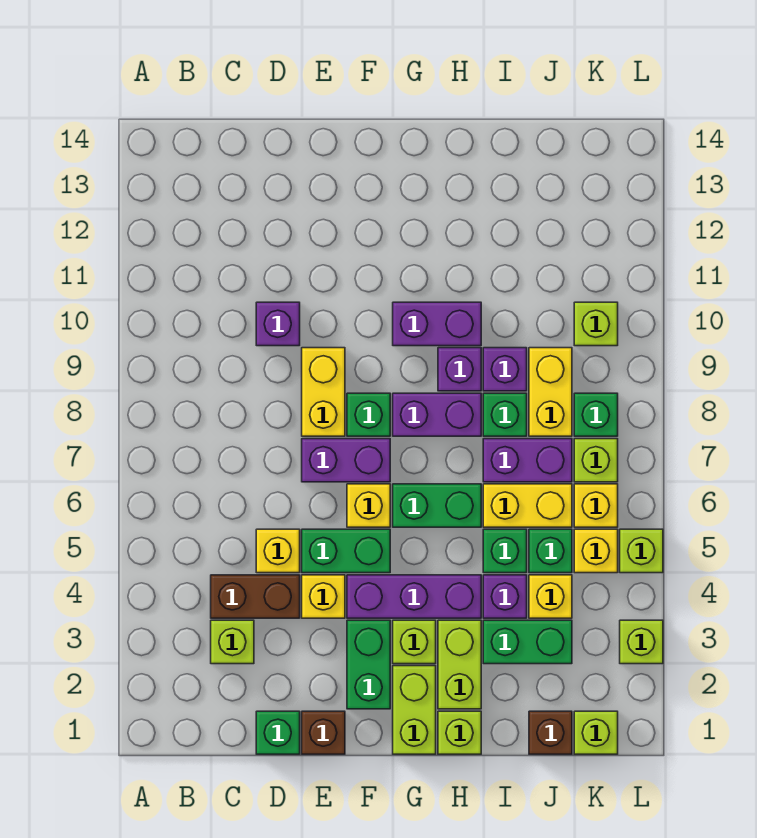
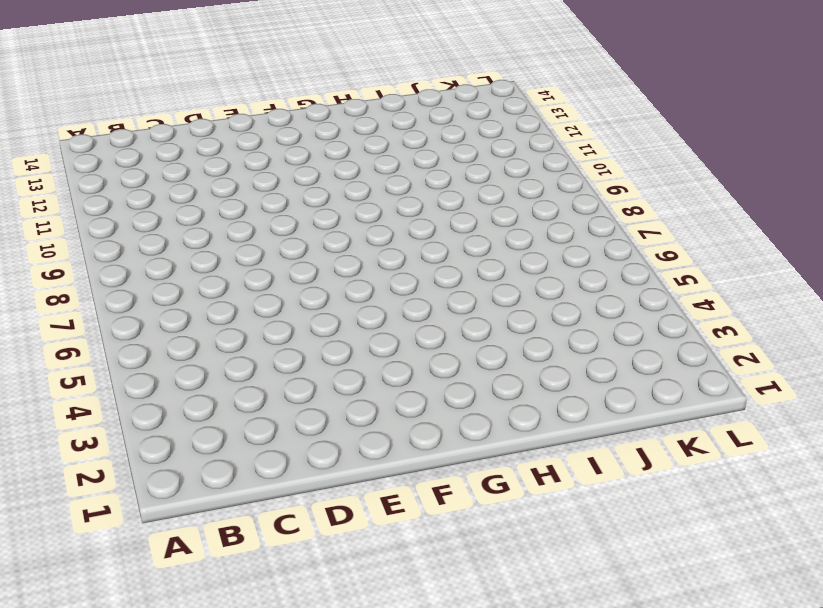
none -> lime brick C3 level 1
none -> brown brick C4:D4 level 1
none -> green brick D1 level 1
none -> yellow brick D5 level 1

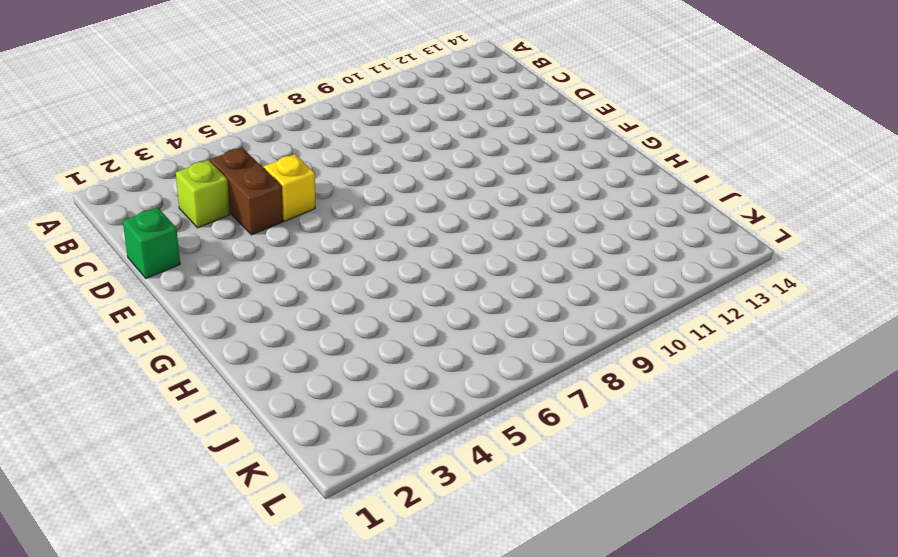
none -> purple brick D10 level 1
none -> brown brick E1 level 1
none -> yellow brick E4 level 1
none -> green brick E5:F5 level 1

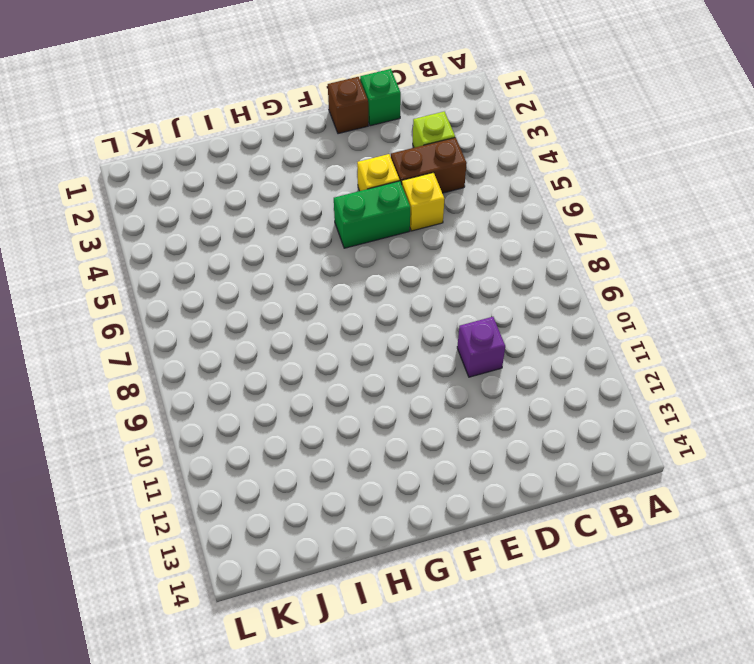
none -> purple brick E7:F7 level 1
none -> yellow brick E8:E9 level 1
none -> green brick F2:F3 level 1
none -> purple brick F4:H4 level 1

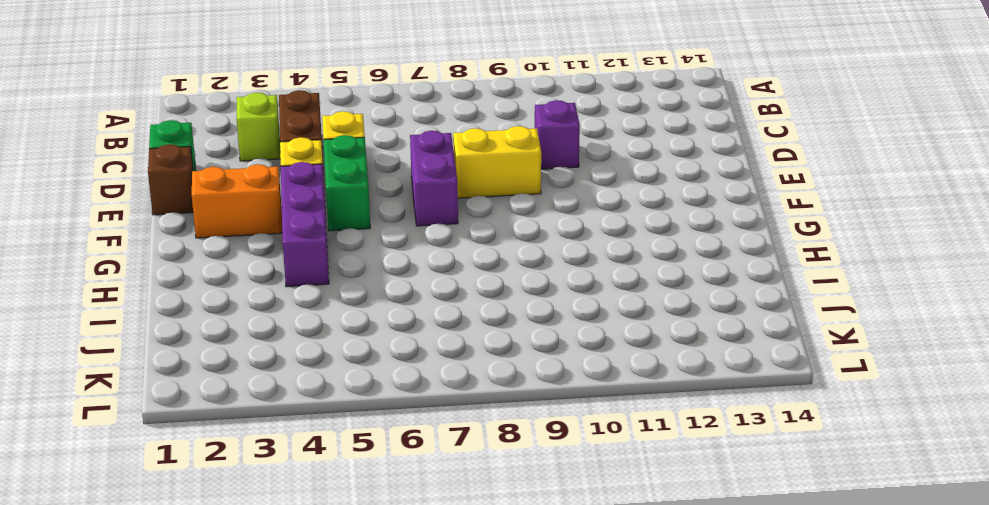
orange brick F2:F3 level 1 -> green brick F2:F3 level 1
none -> yellow brick F6 level 1
none -> green brick F8 level 1
none -> lime brick G1:G2 level 1
none -> lime brick G3 level 1

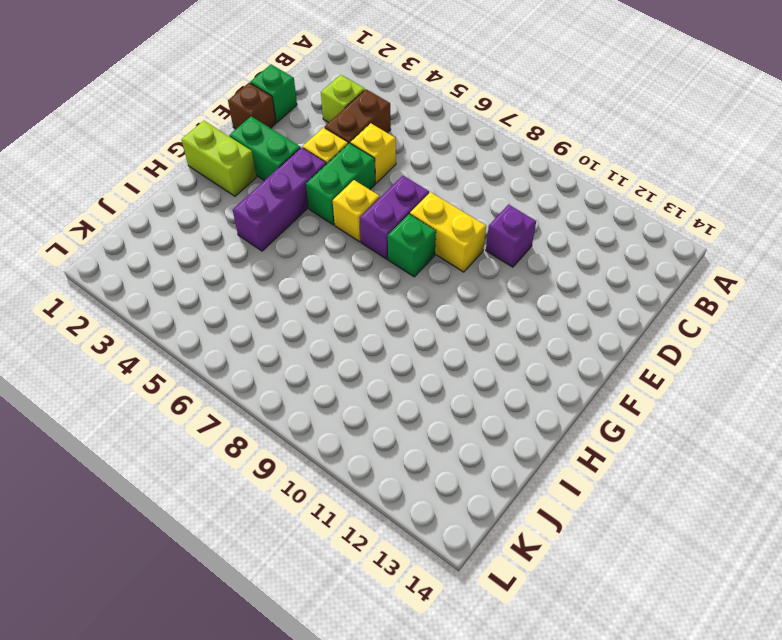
none -> lime brick G3 level 1
none -> green brick G6:H6 level 1
none -> purple brick G8:H8 level 1
none -> purple brick G10:H10 level 1

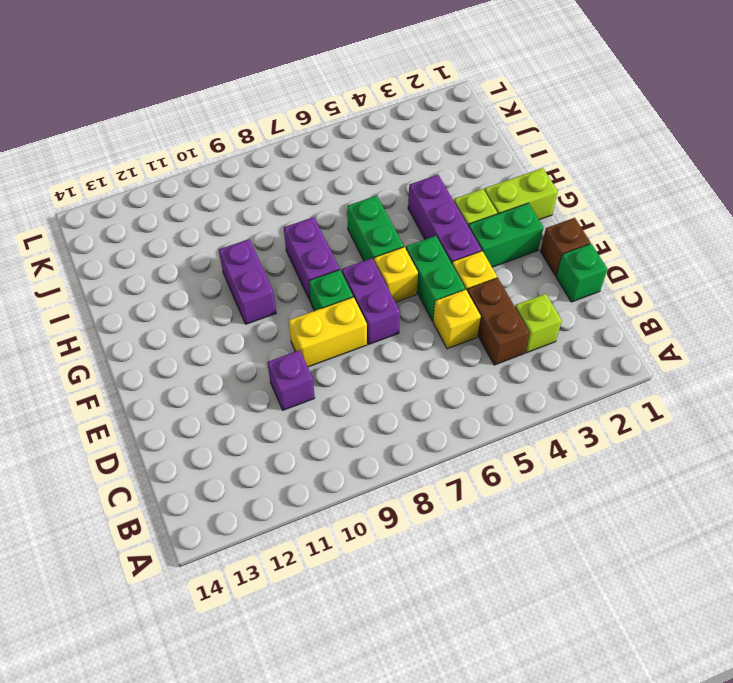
none -> lime brick H1 level 1
none -> lime brick H2:H3 level 1
none -> purple brick H9 level 1
none -> green brick I3:J3 level 1

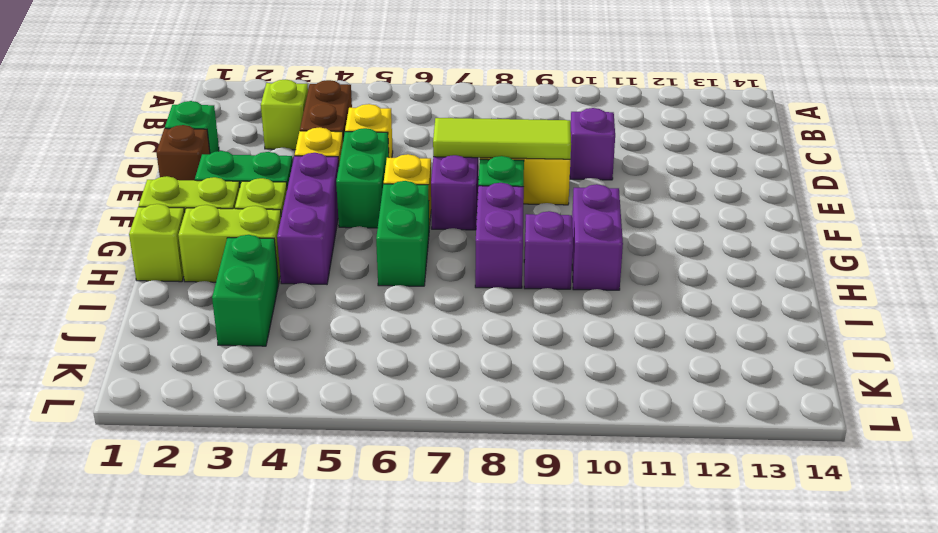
lime tile E7:E9 level 2 -> none
none -> purple brick I4 level 1
none -> green brick I5 level 1
none -> yellow brick I6:J6 level 1
none -> purple brick I7:J7 level 1

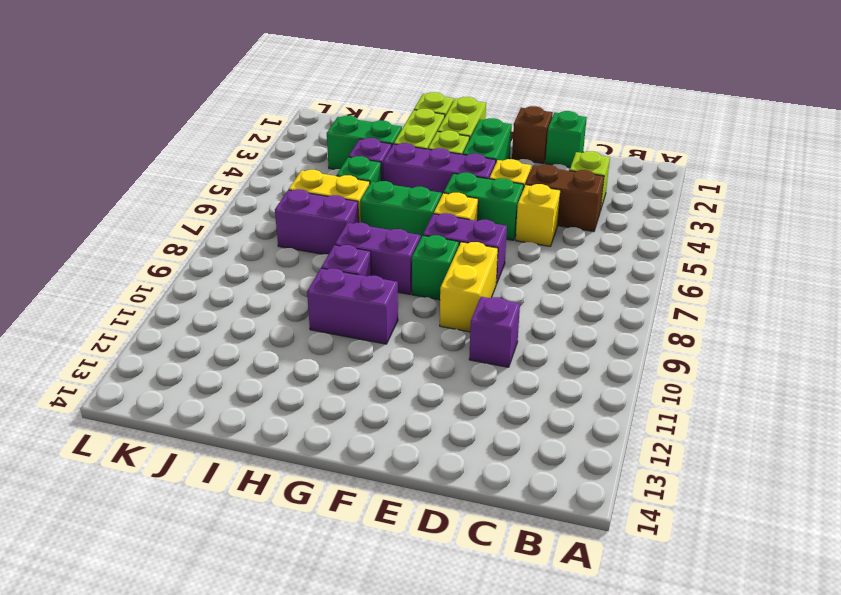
none -> green brick I8 level 1
none -> purple brick I9 level 1
none -> brown brick J1 level 1
none -> yellow brick J4 level 1

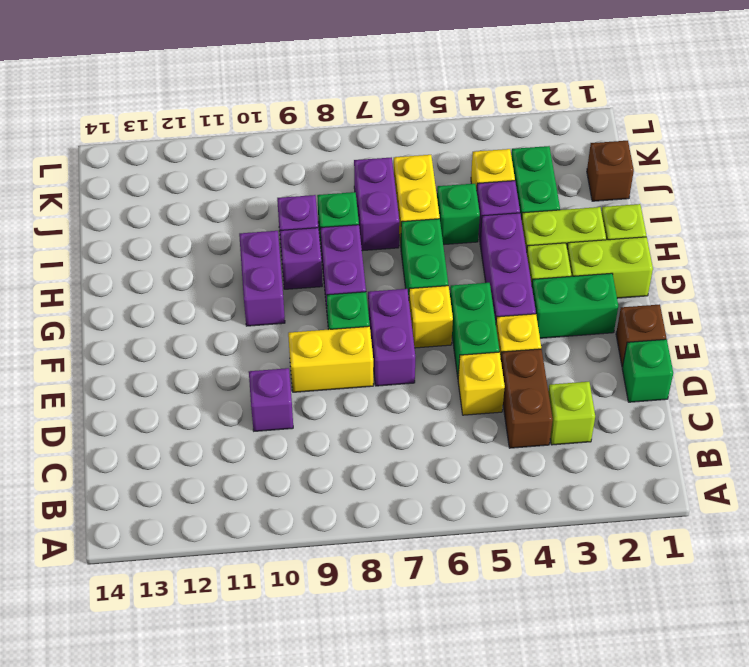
none -> green brick J5 level 1
none -> yellow brick J8:J9 level 1
none -> lime brick K1 level 1
none -> yellow brick K5 level 1

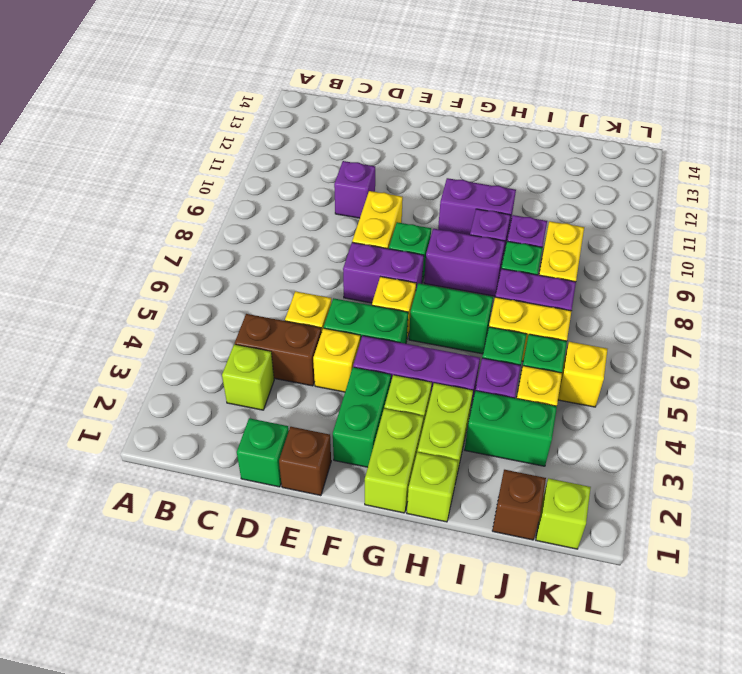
none -> yellow brick K6 level 1
none -> lime brick K7 level 1
none -> green brick K8 level 1
none -> lime brick K10 level 1

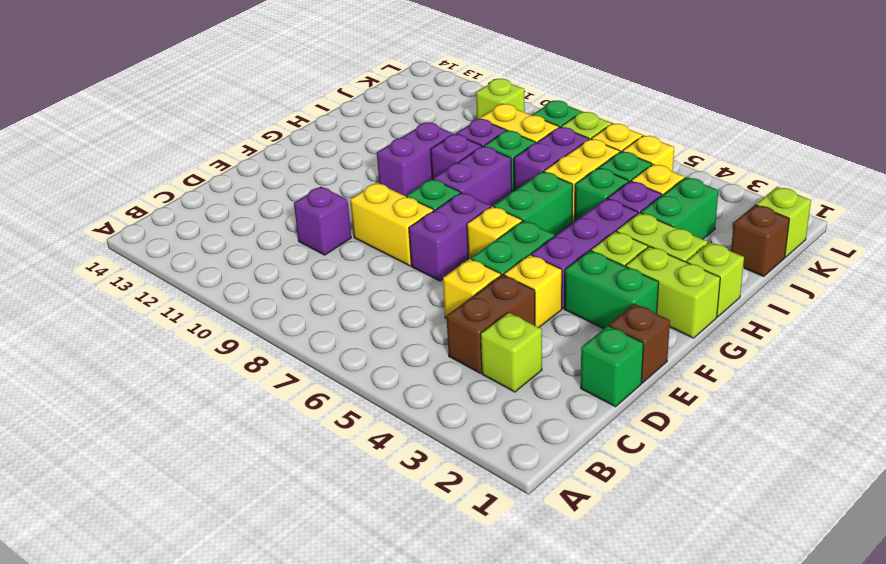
none -> lime brick L3 level 1
none -> lime brick L5 level 1

